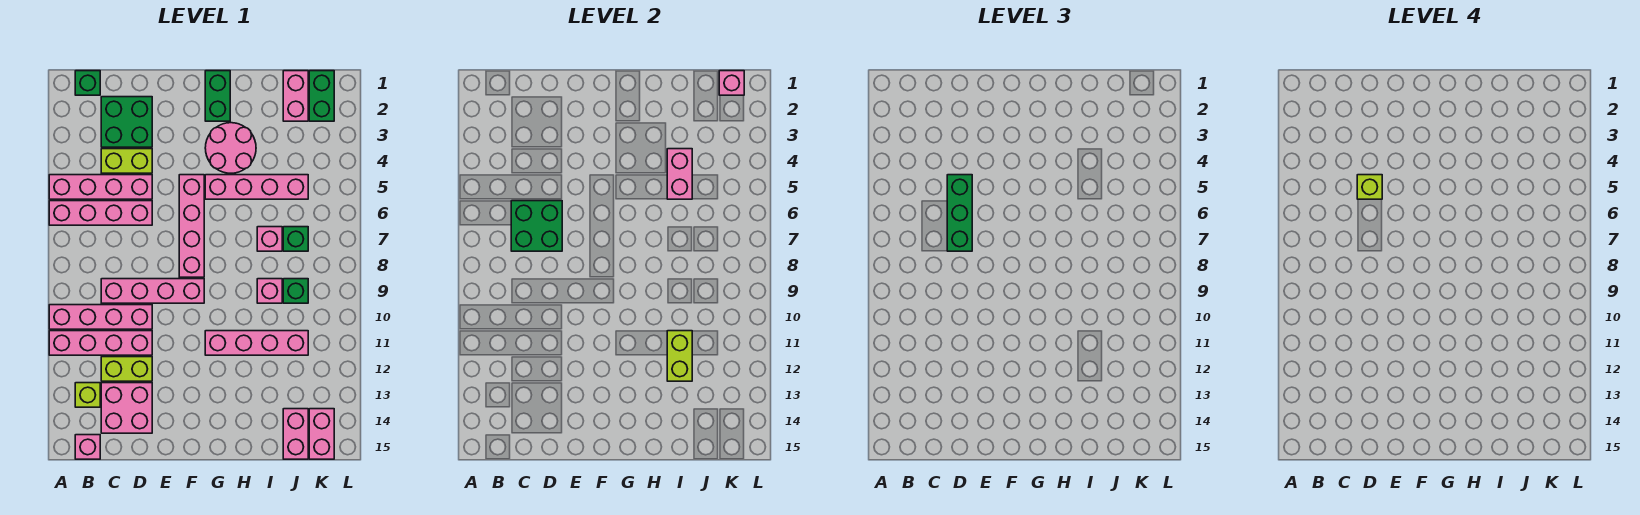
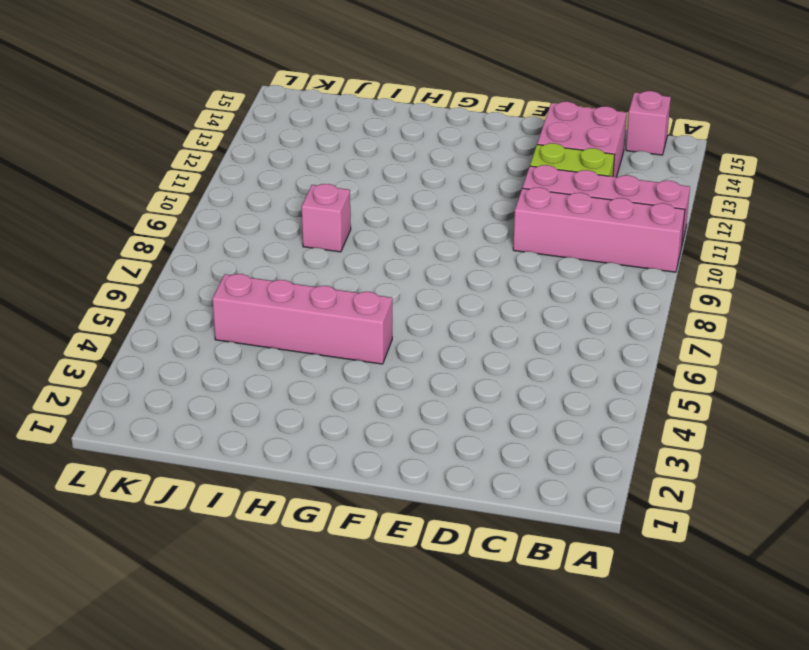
none -> pink brick A5:D5 level 1
none -> pink brick A6:D6 level 1
none -> green brick B1 level 1
none -> lime brick B13 level 1

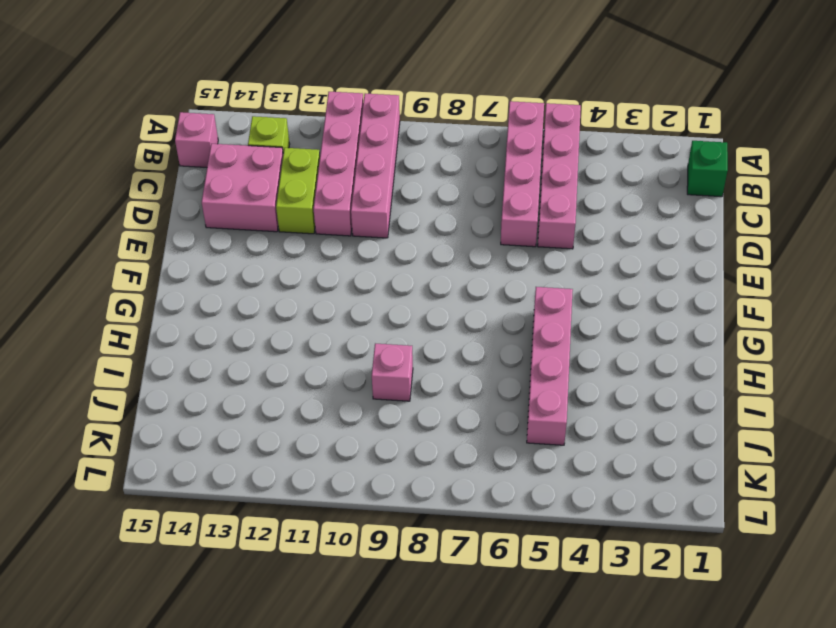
none -> green brick C2:D3 level 1
none -> lime brick C4:D4 level 1
none -> pink brick C9:F9 level 1
none -> pink brick F5:F8 level 1

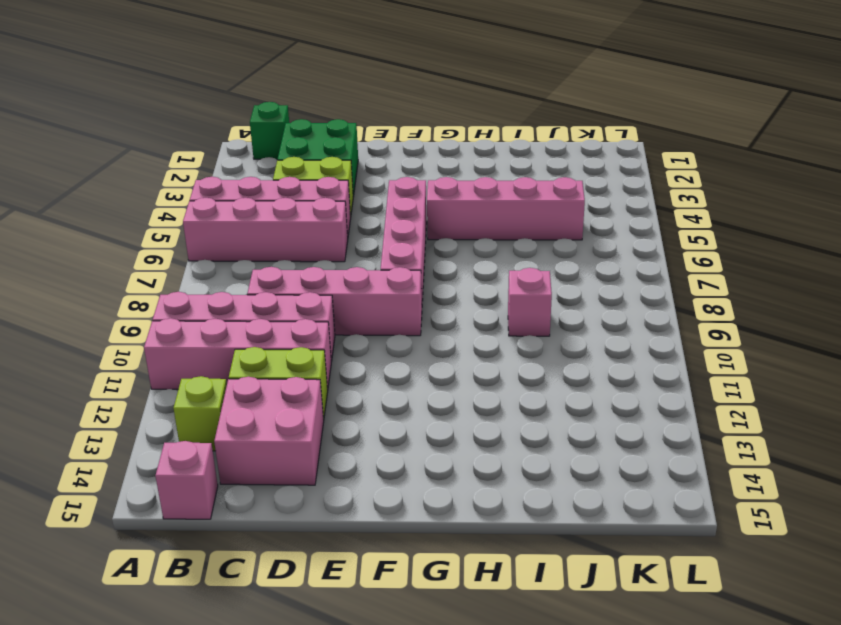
none -> green brick G1:G2 level 1
none -> pink round brick G3:H4 level 1
none -> pink brick G11:J11 level 1
none -> pink brick I7 level 1

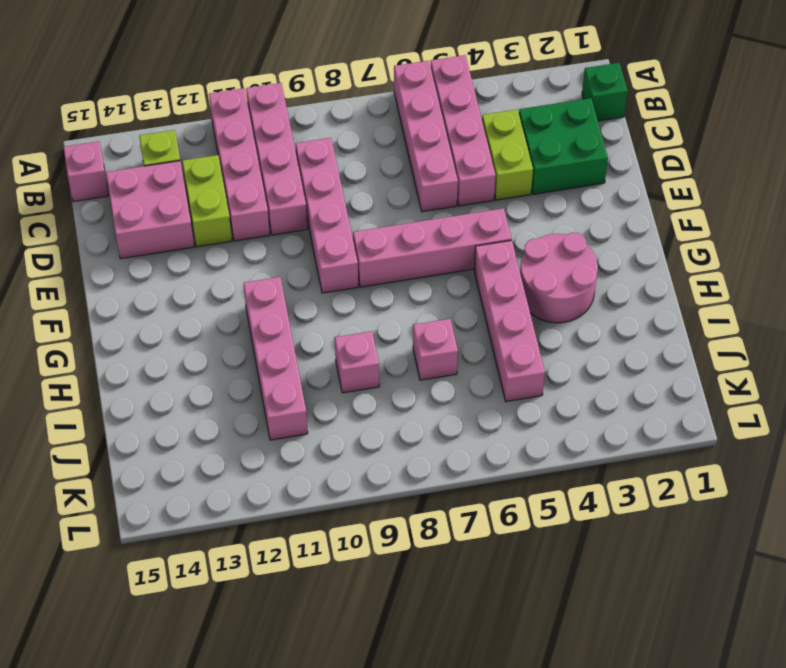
none -> green brick G1:G2 level 1
none -> pink brick J1:J2 level 1
none -> green brick J7 level 1
none -> green brick J9 level 1

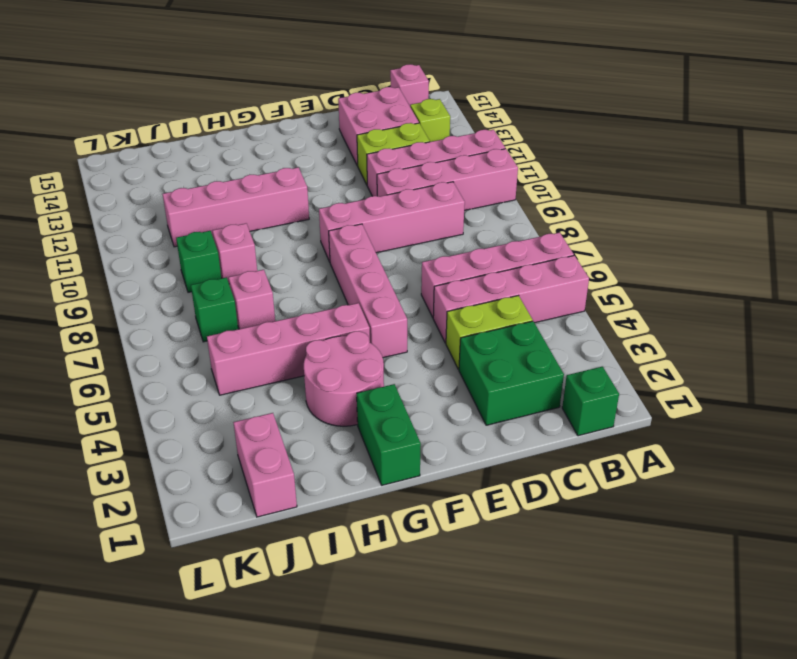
none -> pink brick J14:J15 level 1
none -> green brick K1:K2 level 1
none -> pink brick K14:K15 level 1
none -> green brick C6:D7 level 2

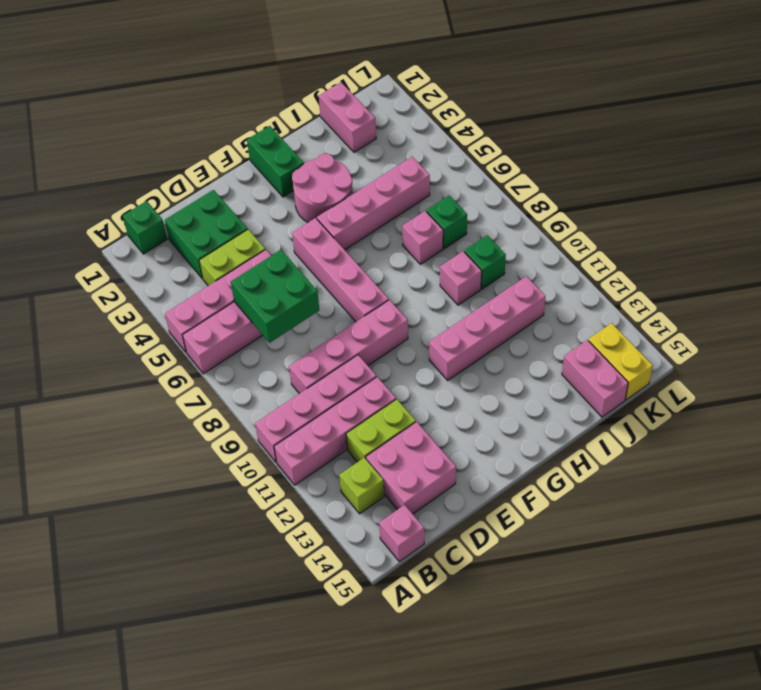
yellow brick K14:K15 level 1 -> pink brick K14:K15 level 1
none -> green brick K1:K2 level 1
none -> pink brick I4:I5 level 2
none -> lime brick I11:I12 level 2
none -> pink brick K1 level 2

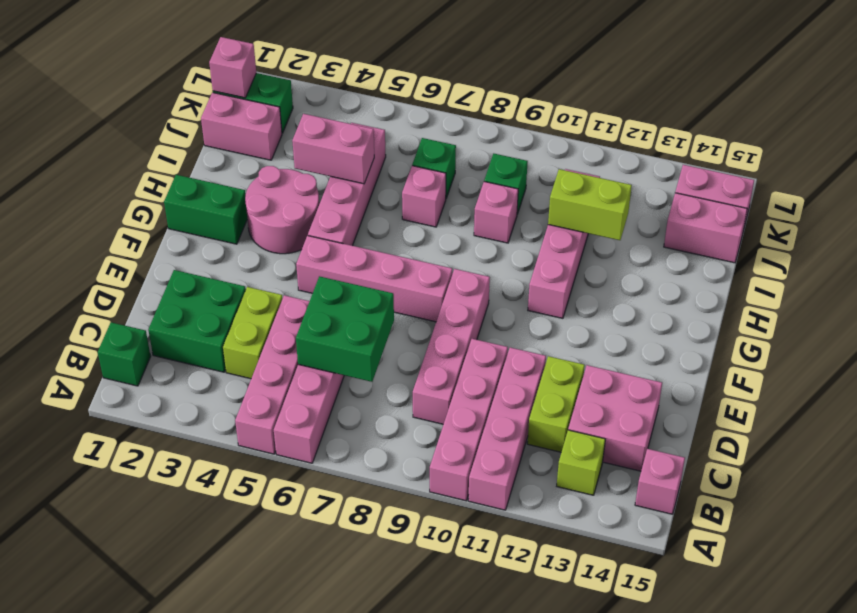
none -> green brick D5:D7 level 3
none -> lime brick D5 level 4

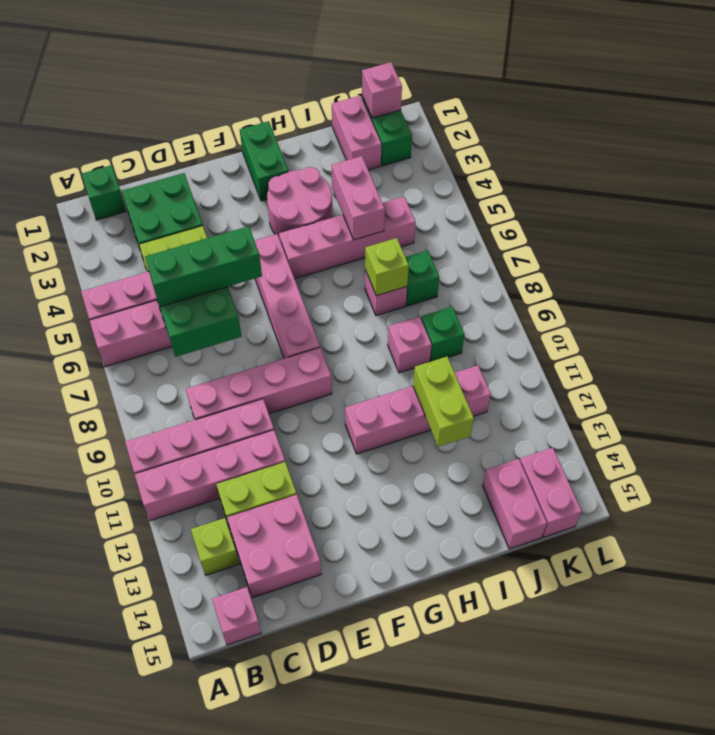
green brick C6:E6 level 3 -> green brick D5:D7 level 3
lime brick I7 level 2 -> lime brick D5 level 4

